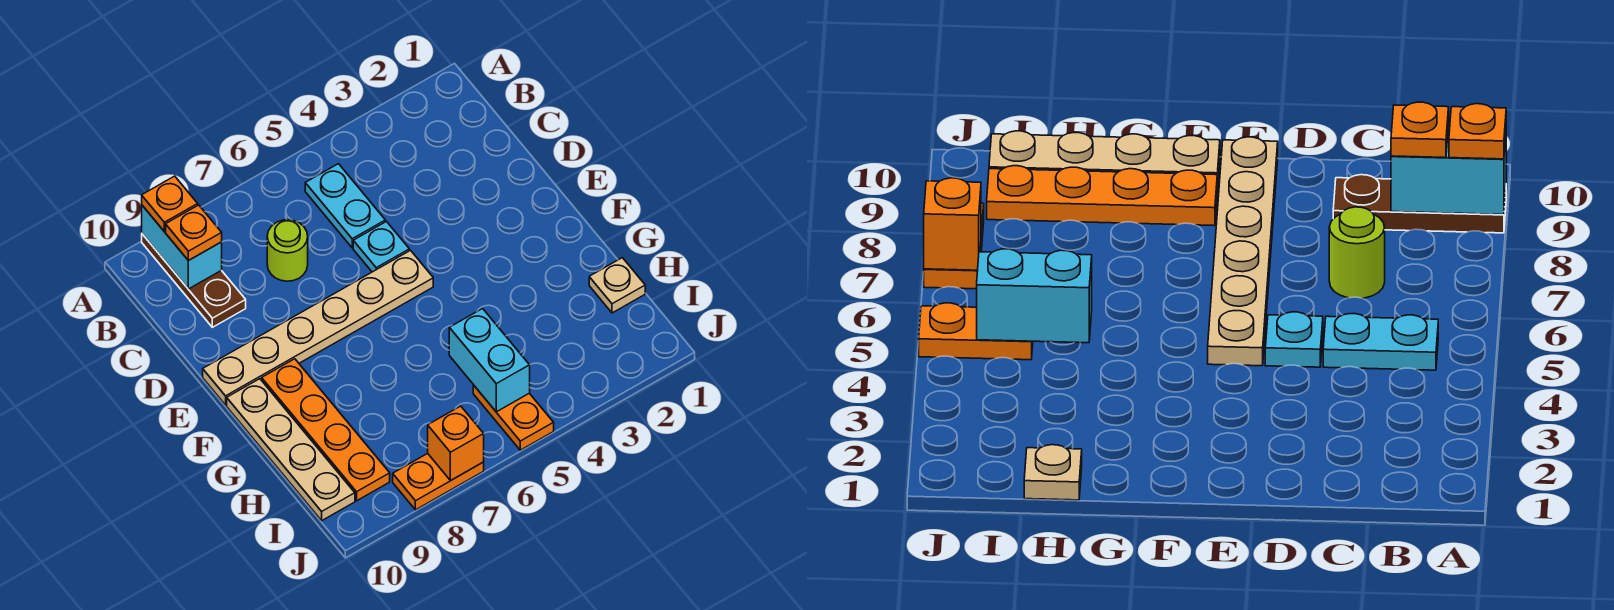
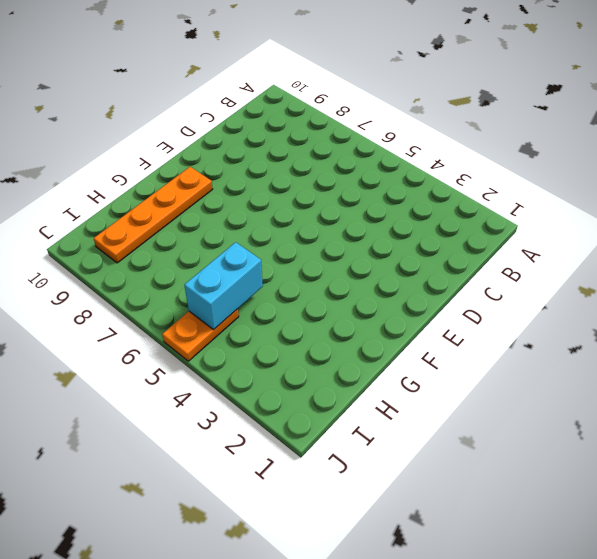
none -> brown plate A9:C9 level 1
none -> cyan plate B5:C5 level 1
none -> lime round brick C7 level 1

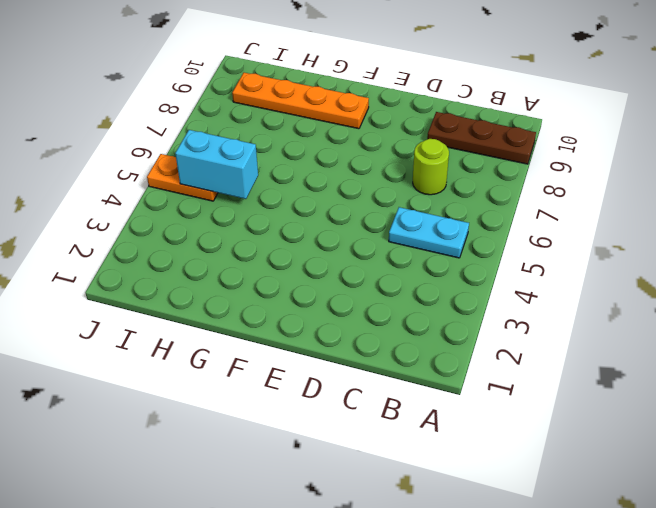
none -> cyan plate D5 level 1
none -> tan plate E5:E10 level 1
none -> tan plate F10:I10 level 1

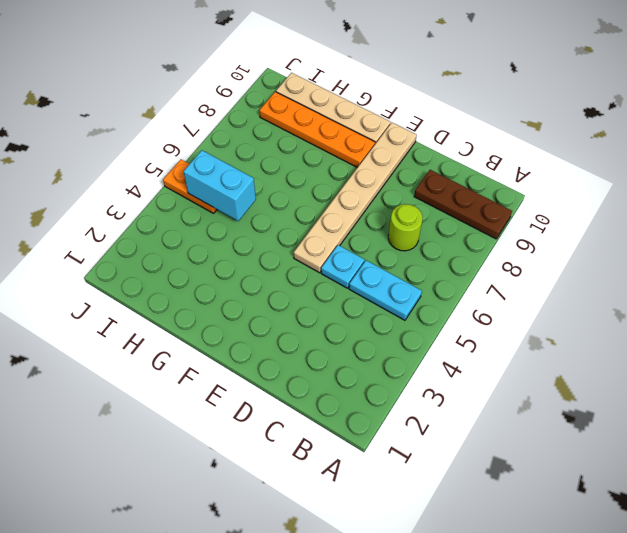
none -> tan plate H1 level 1
none -> orange plate J7:J8 level 1
none -> cyan brick A9:B9 level 2

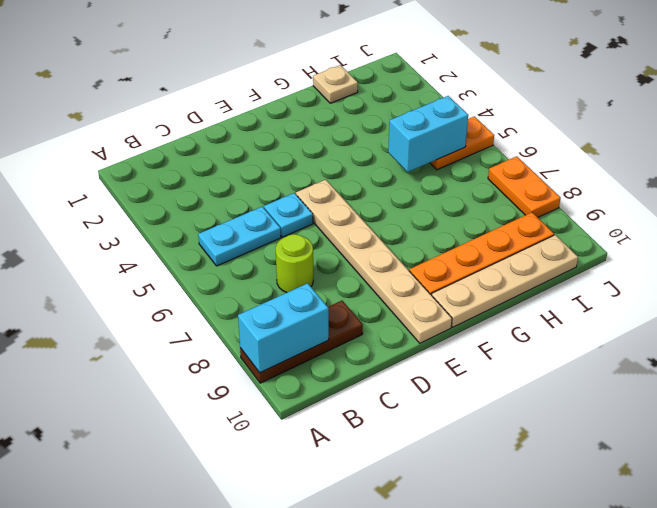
none -> orange brick J7 level 2
none -> orange plate A9 level 3
none -> orange plate B9 level 3

